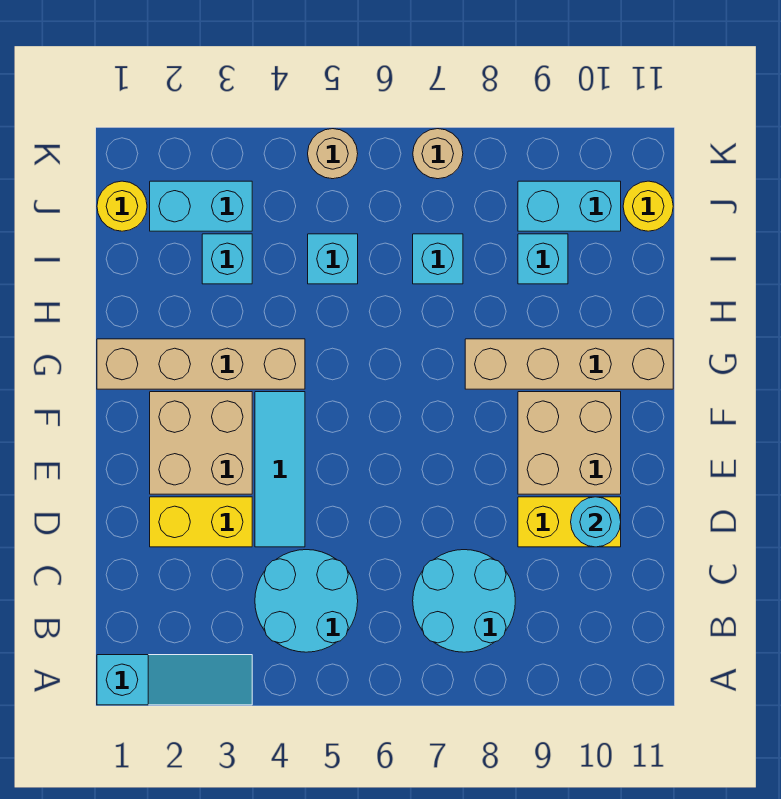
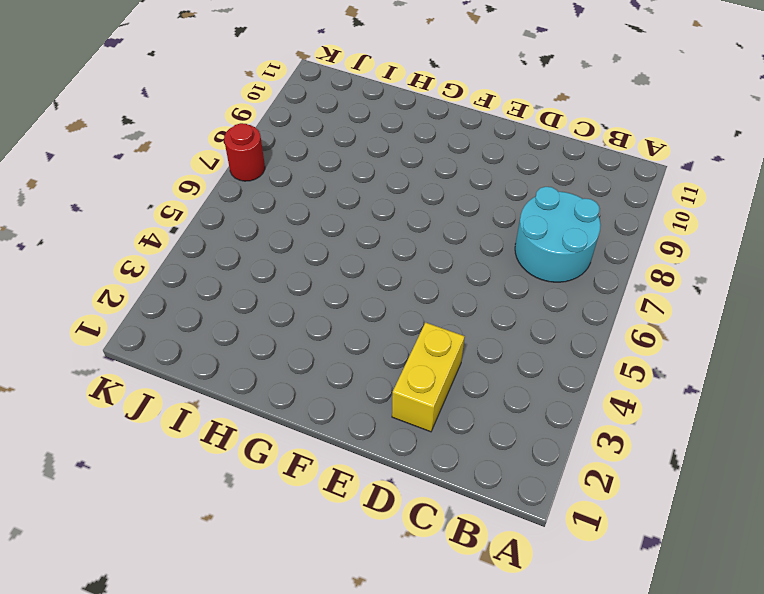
red round brick K7 level 1 -> tan round brick K7 level 1
none -> cyan slope A1:A3 level 1 top 1
none -> cyan round brick B4:C5 level 1
none -> cyan tile D4:F4 level 1

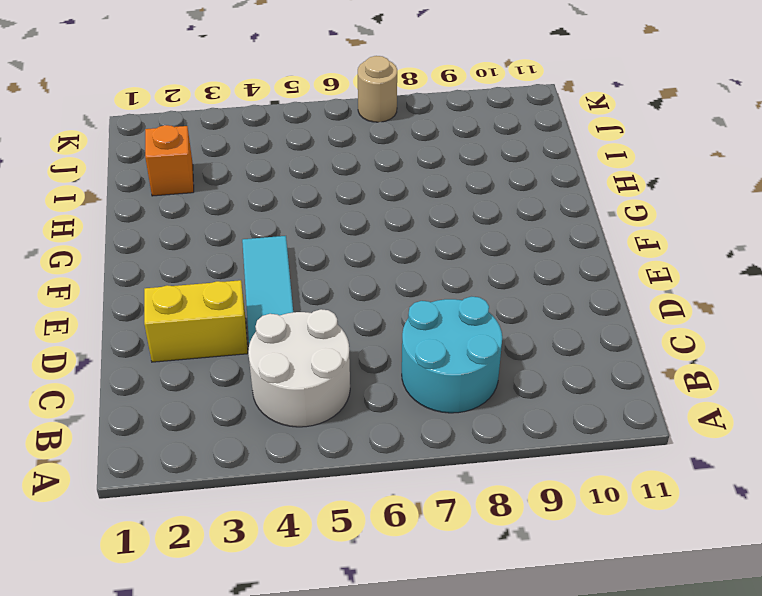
white round brick B4:C5 level 1 -> cyan round brick B4:C5 level 1
orange brick I2 level 1 -> none
none -> cyan slope A1:A3 level 1 top 1
none -> yellow brick D9:D10 level 1
none -> tan brick E2:F3 level 1

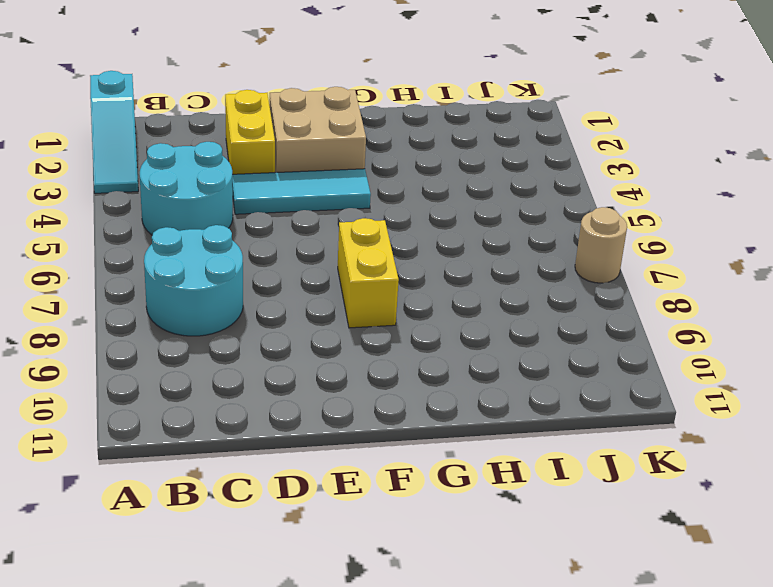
yellow brick F7:F8 level 1 -> yellow brick D9:D10 level 1
none -> tan brick E9:F10 level 1
none -> tan brick G1:G4 level 1
none -> tan brick G8:G11 level 1

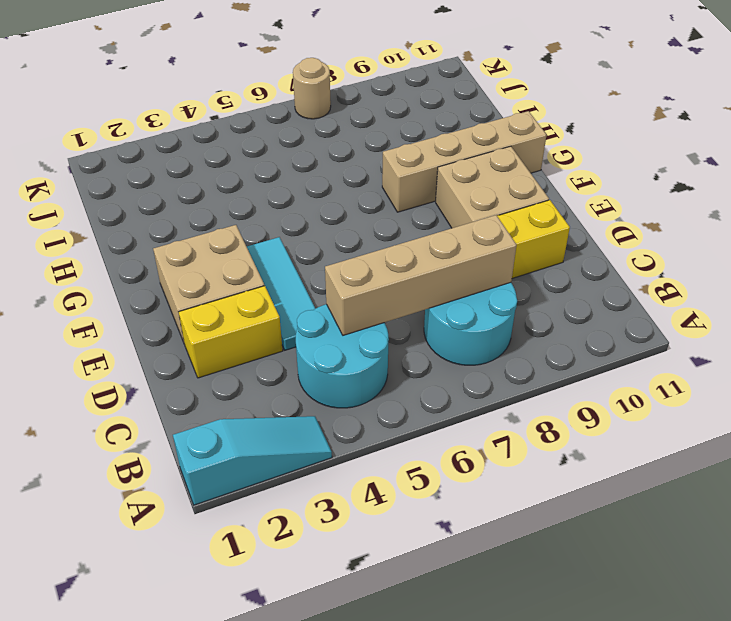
tan brick C5:C8 level 2 -> tan brick G1:G4 level 1
none -> cyan brick I3 level 1
none -> cyan brick I5 level 1
none -> cyan brick I7 level 1

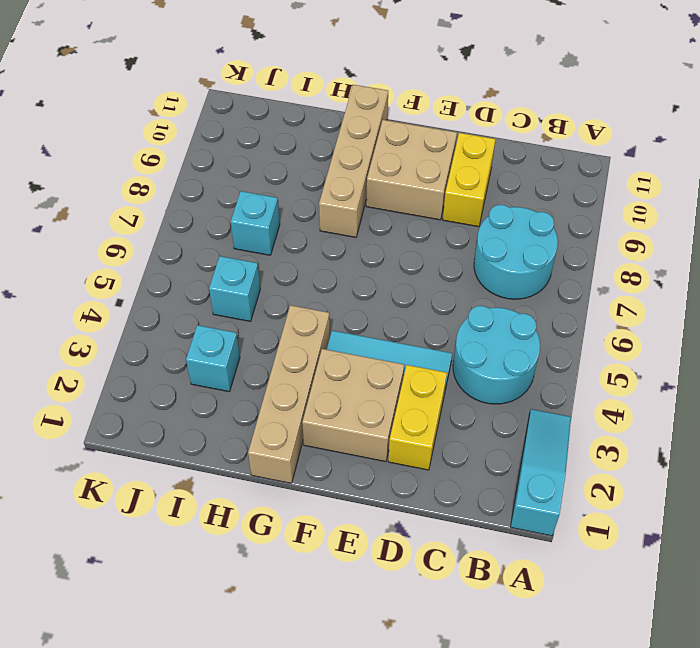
none -> cyan brick I9 level 1
none -> yellow round brick J1 level 1
none -> cyan brick J2:J3 level 1

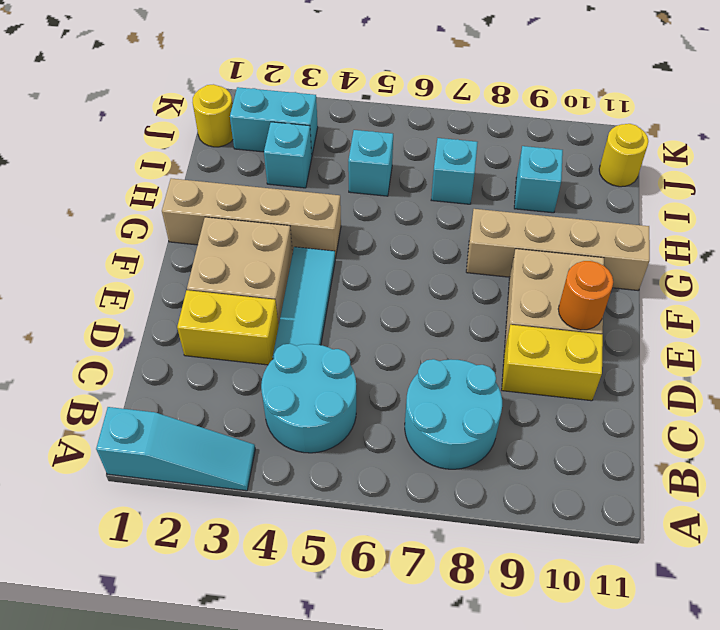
orange round brick E10 level 2 -> none
none -> cyan brick J9:J10 level 1
none -> tan round brick K5 level 1
none -> tan round brick K7 level 1

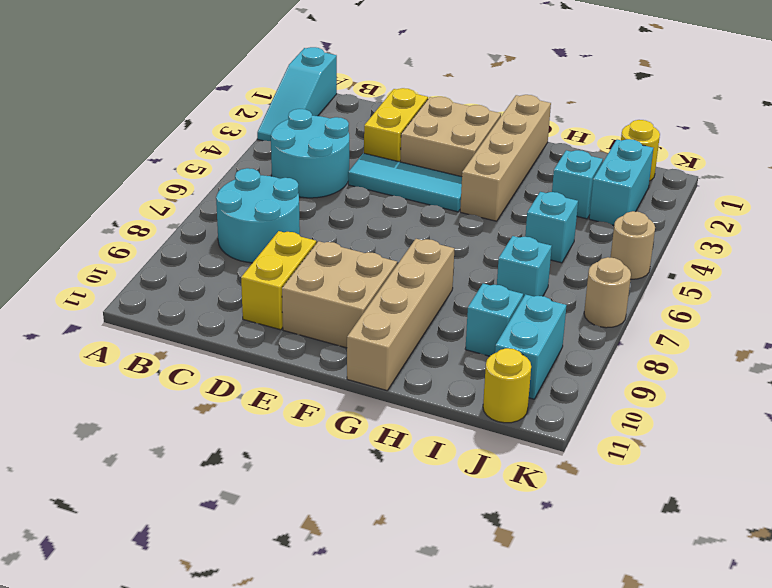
none -> cyan round brick D10 level 2

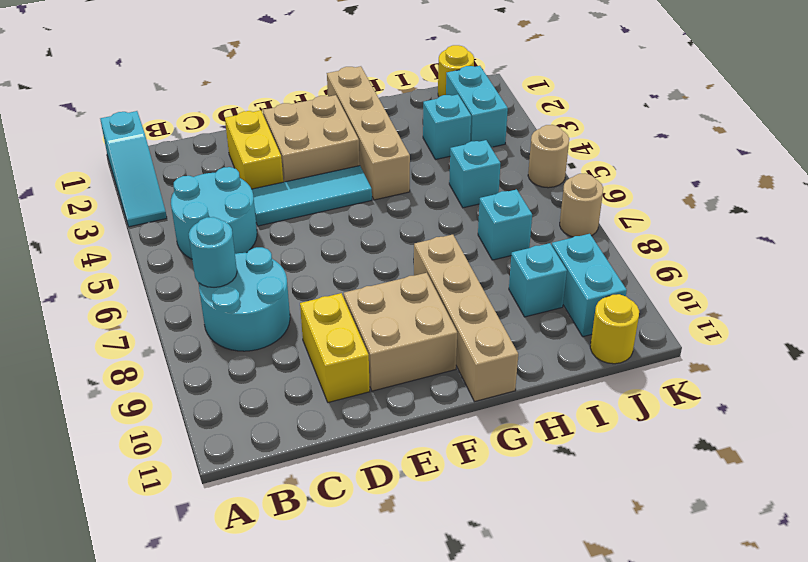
cyan round brick B7 level 2 -> cyan round brick D10 level 2

